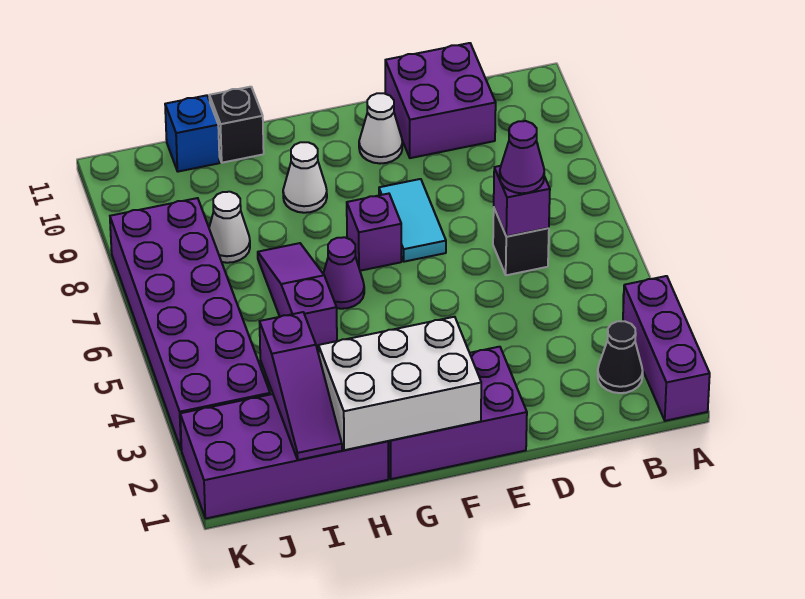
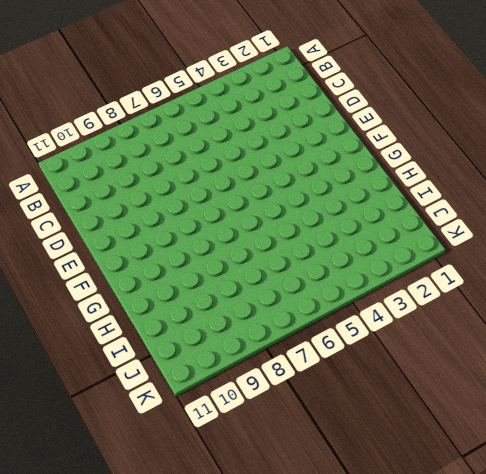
none -> purple brick A1:A3 level 1
none -> black cone B2 level 1
none -> black brick C6 level 1

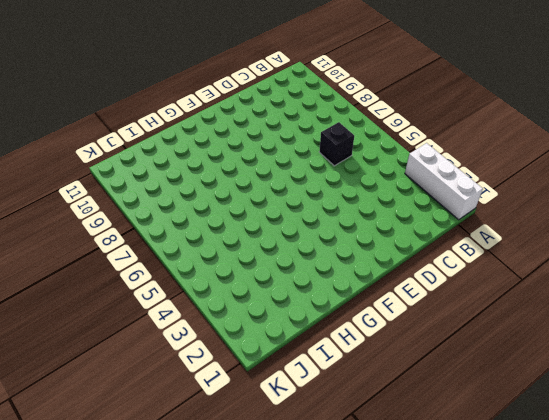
white brick A1:A3 level 1 -> purple brick A1:A3 level 1
none -> black cone B2 level 1
none -> purple brick C10:D11 level 1
none -> purple brick E1:G2 level 1

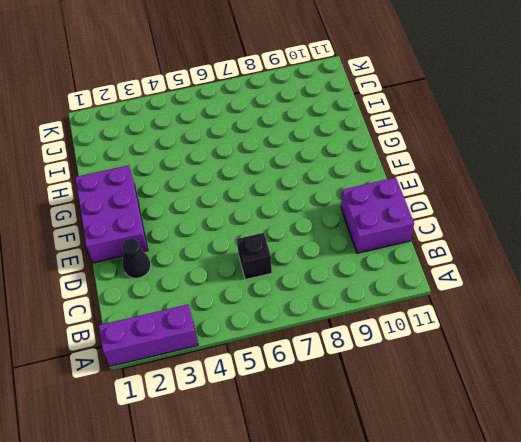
black cone D2 level 1 -> black cone B2 level 1
none -> cyan tile E7:E8 level 1
none -> white cone E10 level 1
none -> purple brick F7 level 1

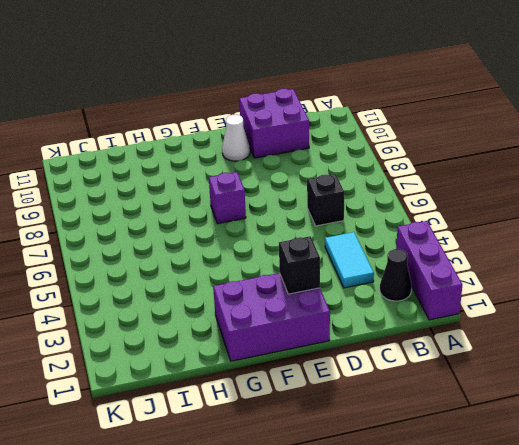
cyan tile C3:C4 level 1 -> cyan tile E7:E8 level 1
black brick E2 level 2 -> black brick H11 level 1
none -> purple cone G6 level 1
none -> white cone G9 level 1
none -> purple brick H1:K2 level 1

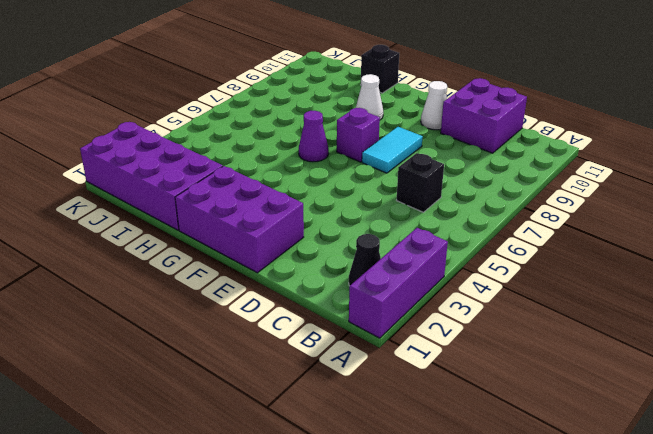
none -> purple slope H5:H7 level 1 top 5
none -> white cone I8 level 1
none -> blue brick I11 level 1

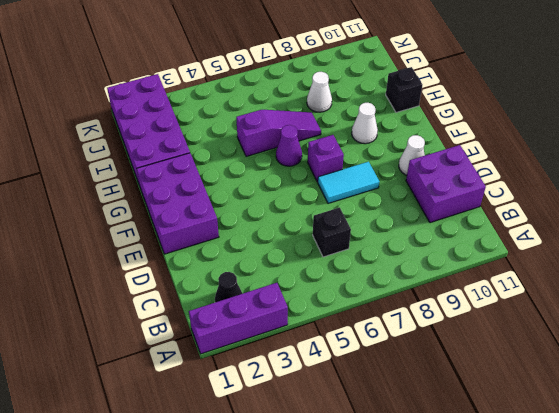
none -> blue brick I11 level 1
none -> purple brick J3:K8 level 1
none -> purple brick C6 level 2

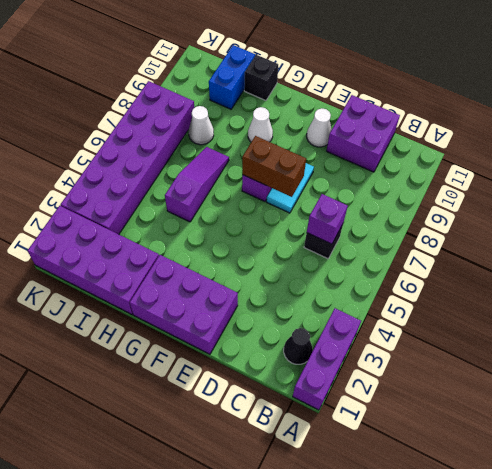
brown brick E7:F7 level 2 -> none
blue brick I10:I11 level 1 -> blue brick I11 level 1
none -> purple cone G6 level 1
none -> white brick F1:H2 level 2
none -> purple slope I1:I3 level 2 top 3

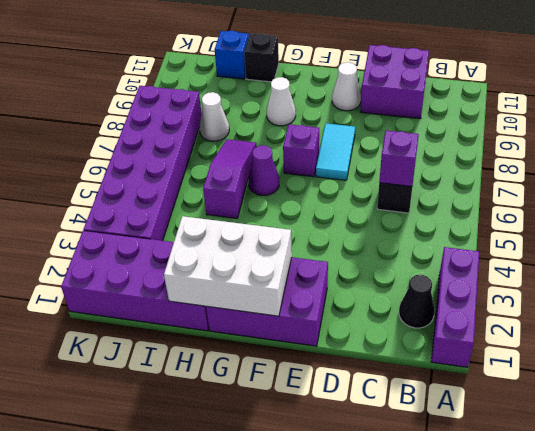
none -> purple slope I1:I3 level 2 top 3
none -> purple cone C6 level 3

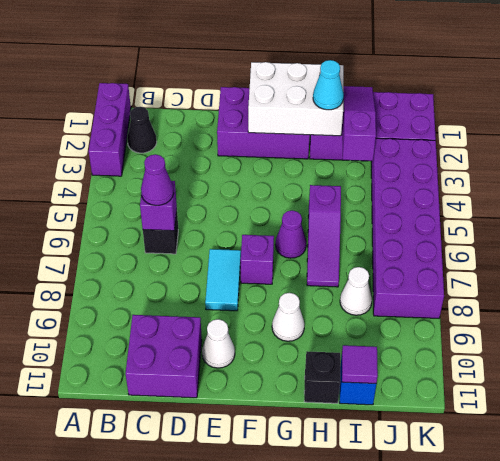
cyan cone H2 level 3 -> none
purple tile I11 level 2 -> none

